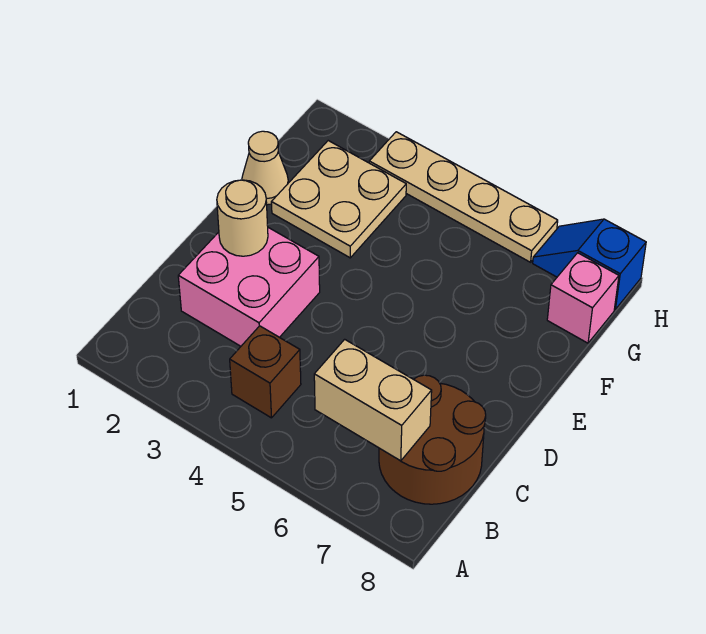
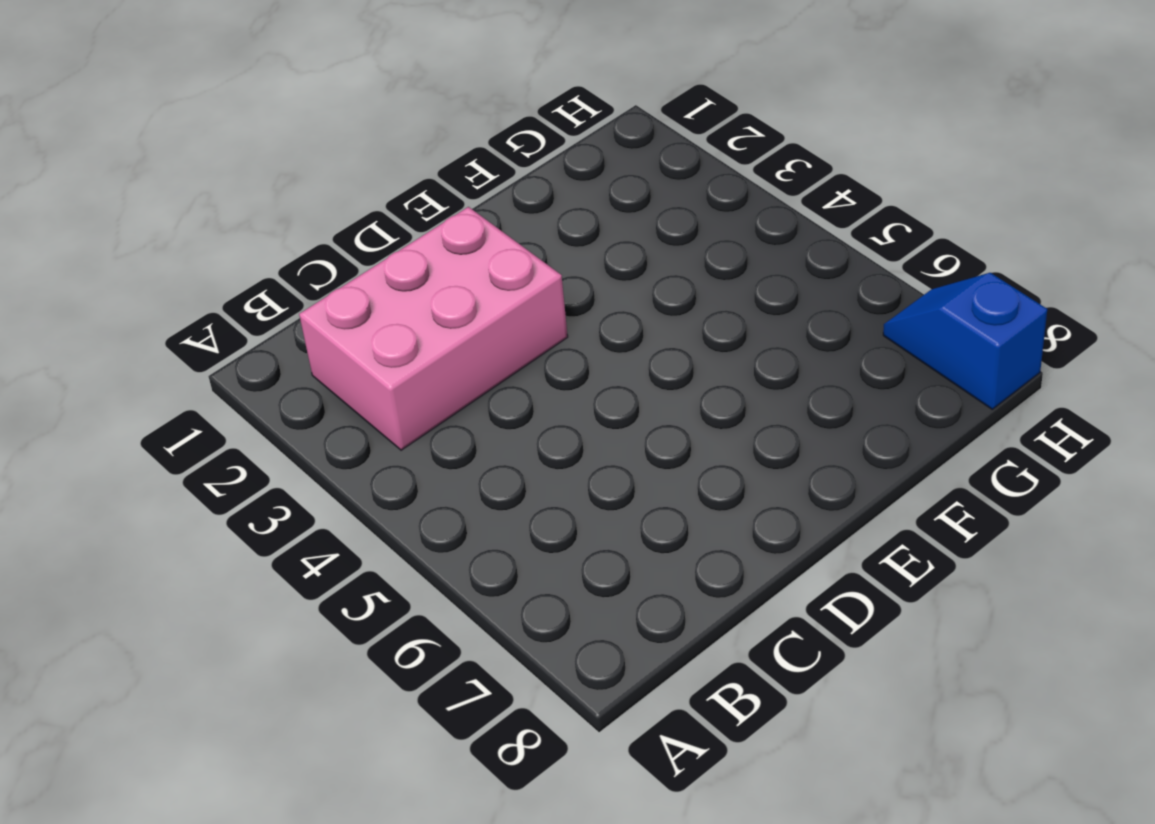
pink brick B2:D3 level 1 -> pink brick C2:D3 level 1
none -> brown brick B4 level 1
none -> brown round brick B7:C8 level 1

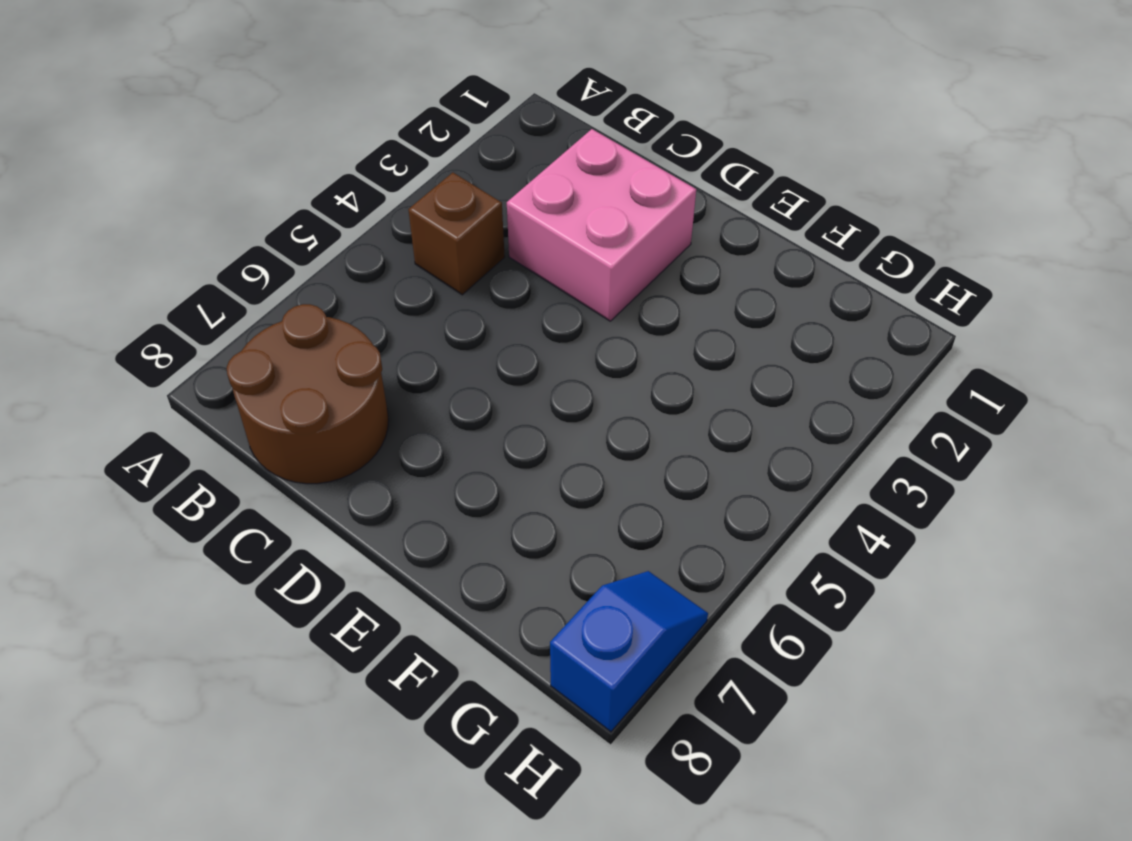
none -> tan cone F1 level 1
none -> tan plate F2:G3 level 1

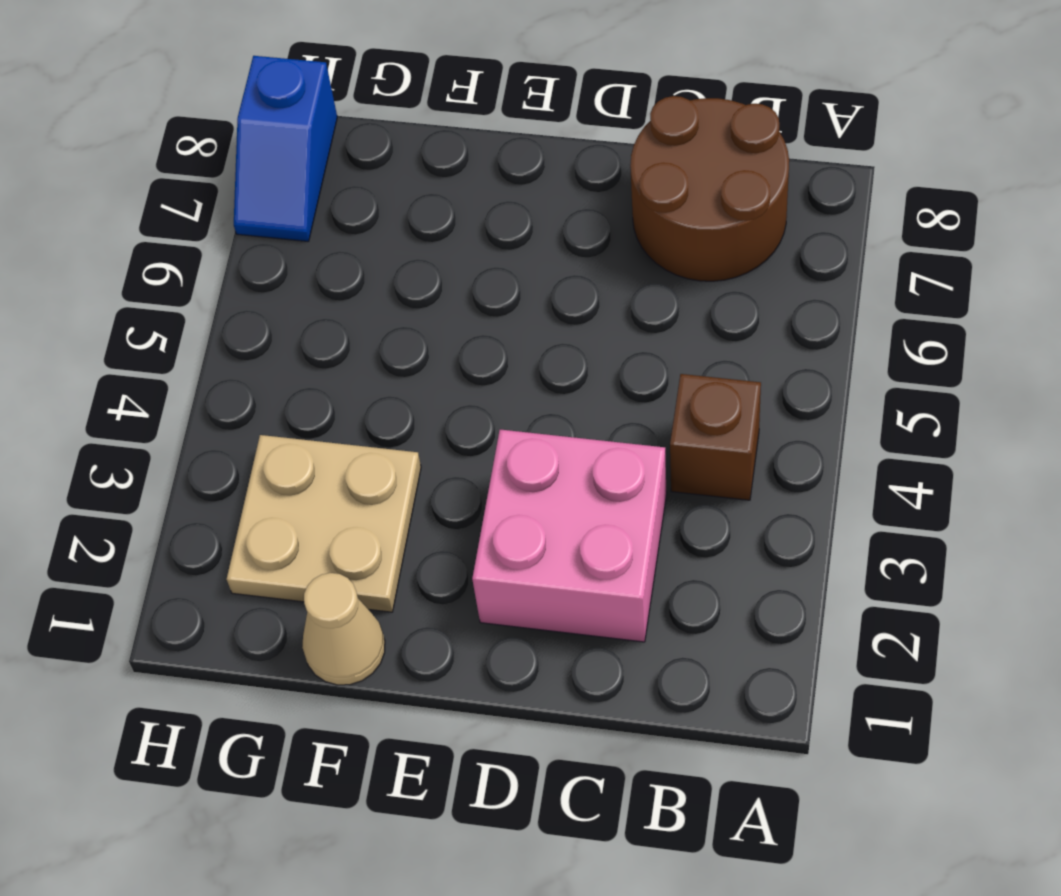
none -> pink brick G8 level 1
none -> tan plate H3:H6 level 1

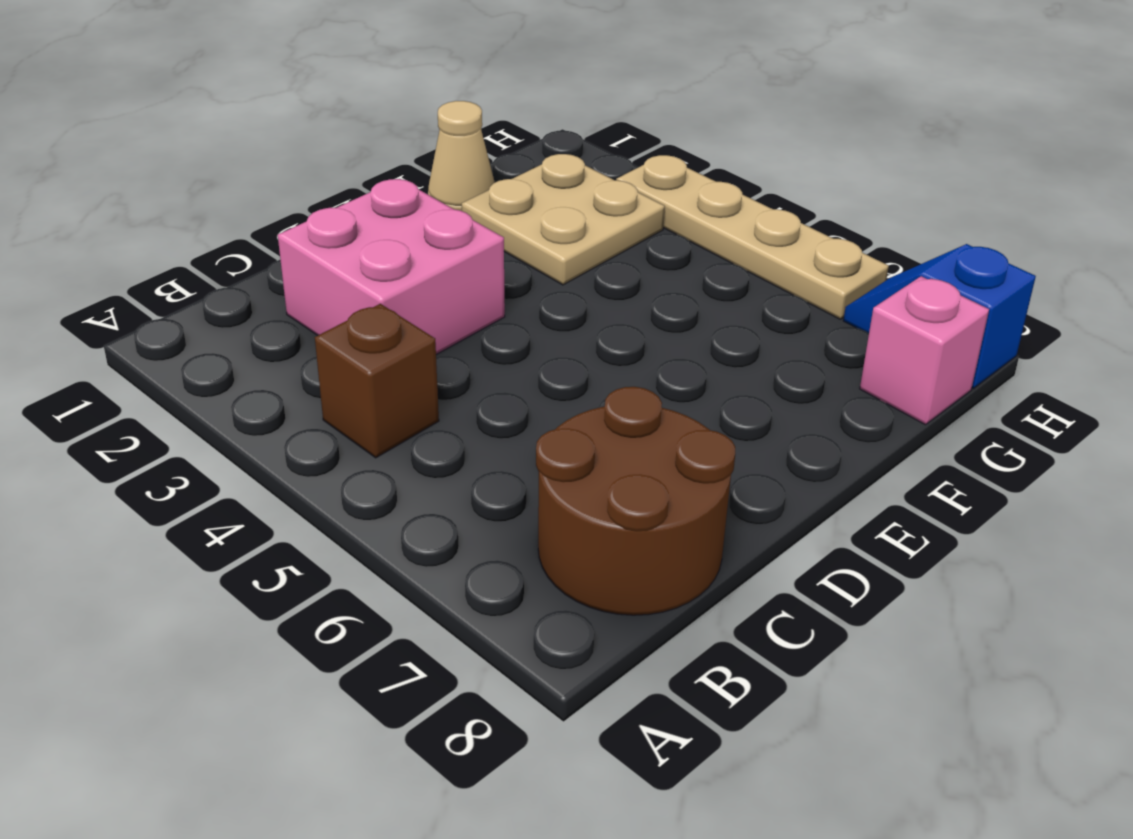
none -> tan brick B6:B7 level 2
none -> tan round brick D2 level 2

